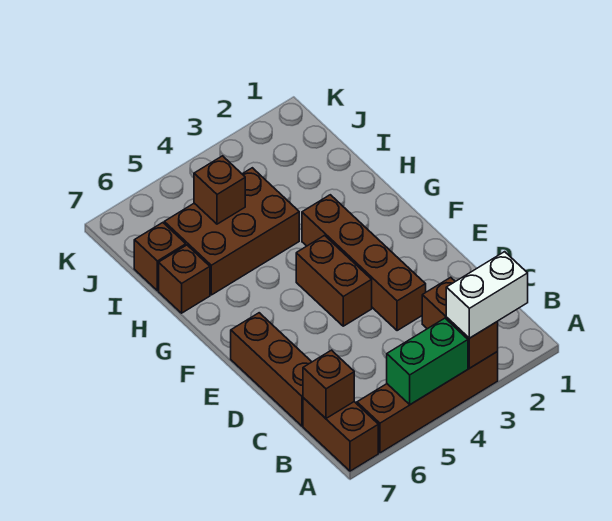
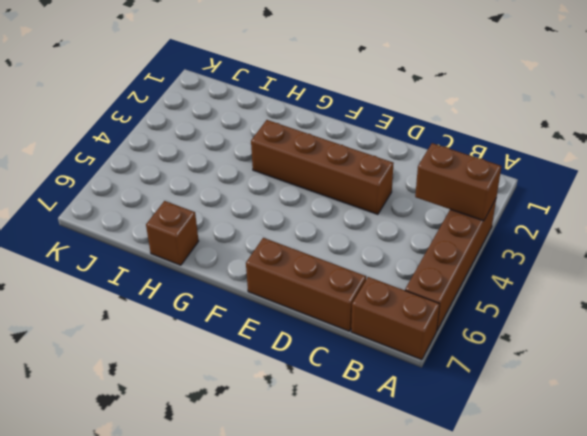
none -> brown brick E4:F4 level 1
none -> brown brick H4:I6 level 1
none -> brown brick I7 level 1

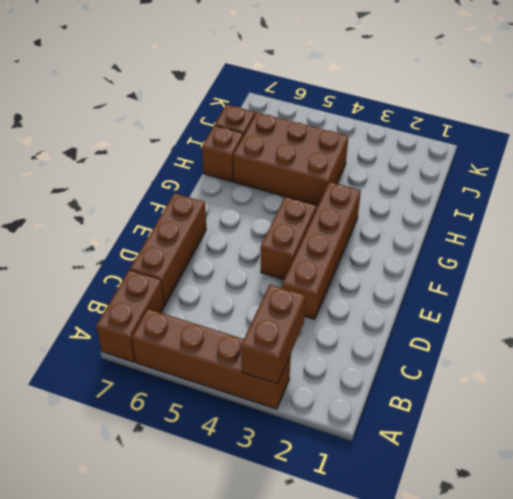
none -> green brick A4:A5 level 2
none -> brown brick B7 level 2
none -> brown brick I5 level 2

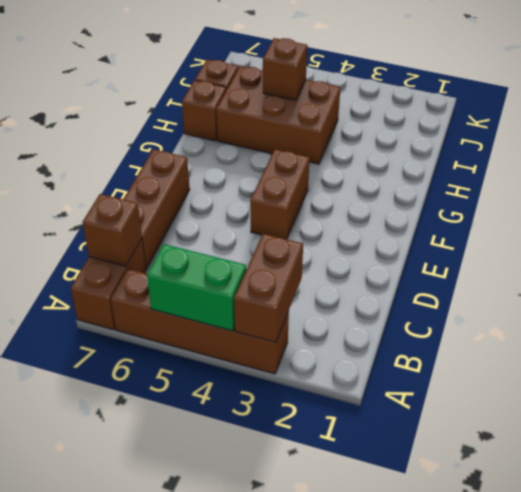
none -> brown brick D3:G3 level 1
none -> white brick A2:A3 level 3

